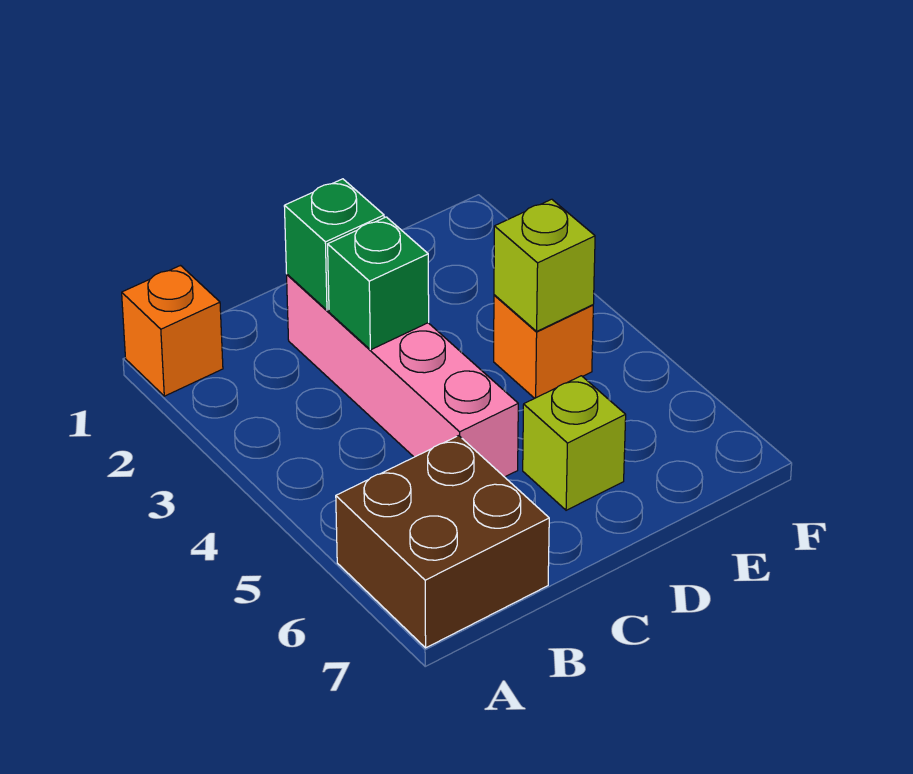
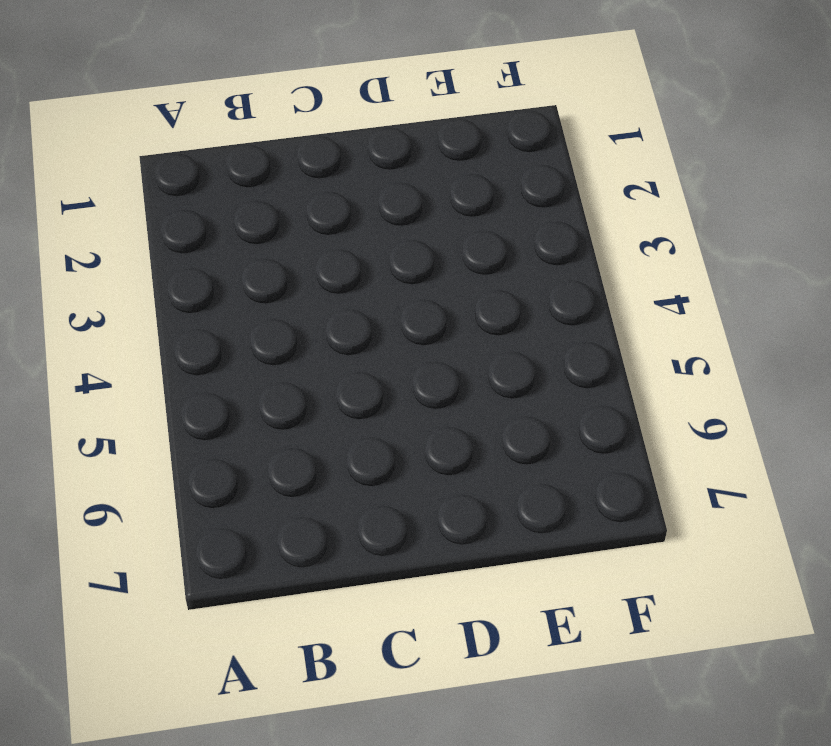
none -> orange brick A1 level 1
none -> brown brick A6:B7 level 1

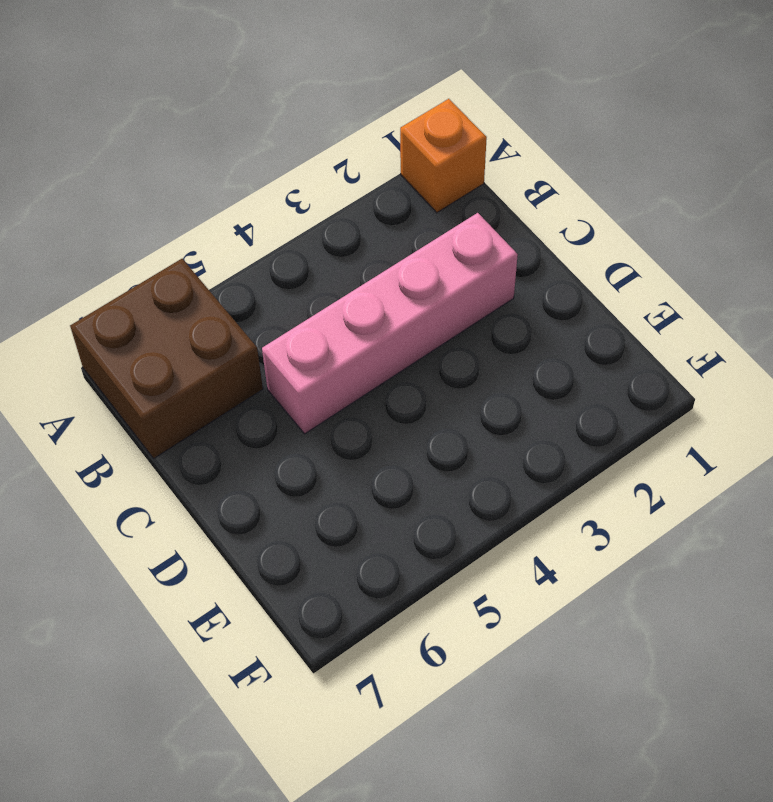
none -> lime brick D6 level 1
none -> orange brick E4 level 1

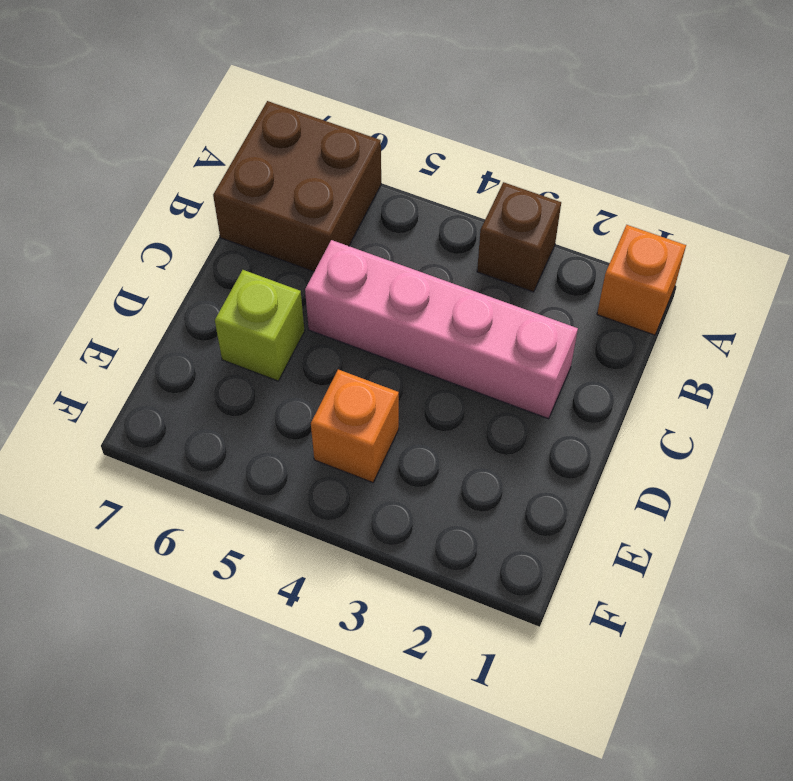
brown brick A3 level 1 -> none
none -> green brick C2 level 2
none -> green brick C3 level 2

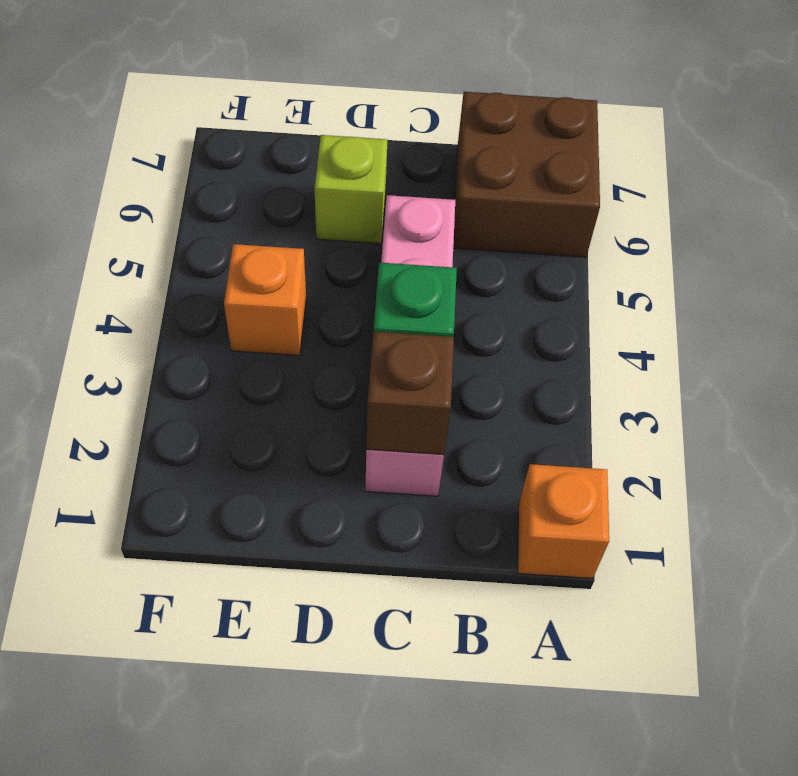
brown brick C2 level 2 -> green brick C2 level 2
none -> lime brick E4 level 2

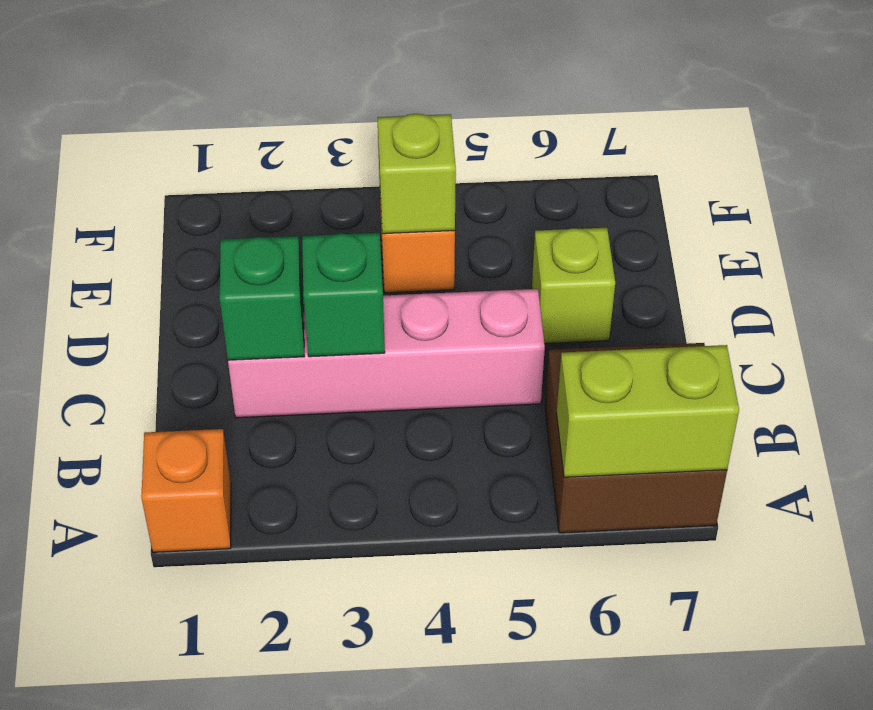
lime brick A6:A7 level 2 -> none

